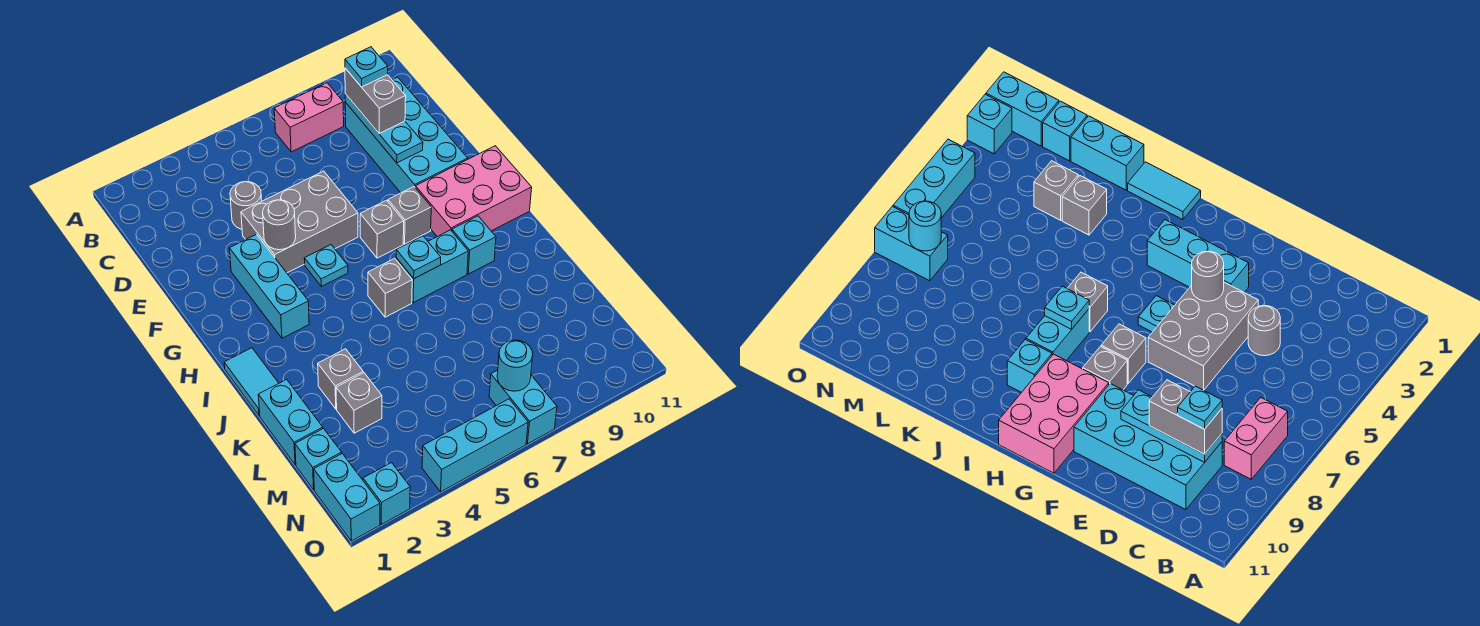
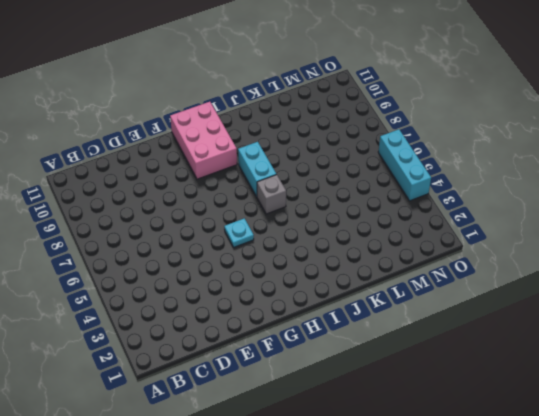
none -> pink brick B7:B8 level 1
none -> cyan brick C9:F10 level 1
none -> grey round brick D4 level 1

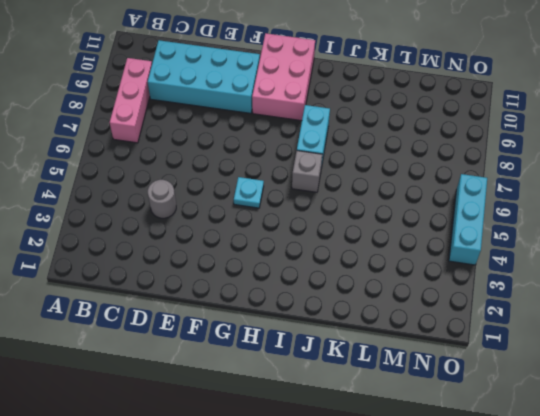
pink brick B7:B9 level 1 -> pink brick B7:B8 level 1
none -> grey brick E4:F6 level 1
none -> cyan brick F3:H3 level 1
none -> grey brick G7 level 1

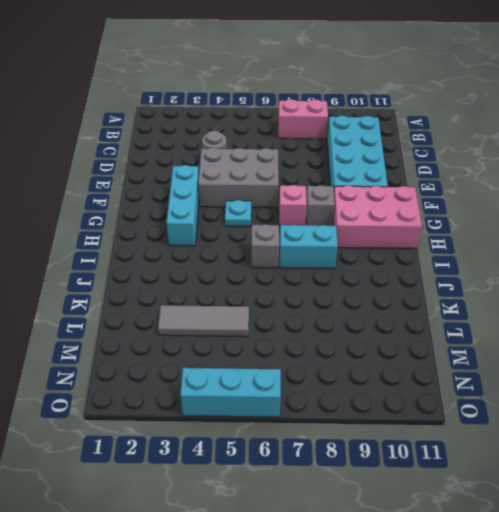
pink brick G7 level 1 -> grey brick G7 level 1
grey tile L3:L5 level 1 -> grey brick L3 level 1
none -> cyan tile I1:J1 level 1
none -> cyan brick I9 level 1
none -> cyan brick K1:L1 level 1

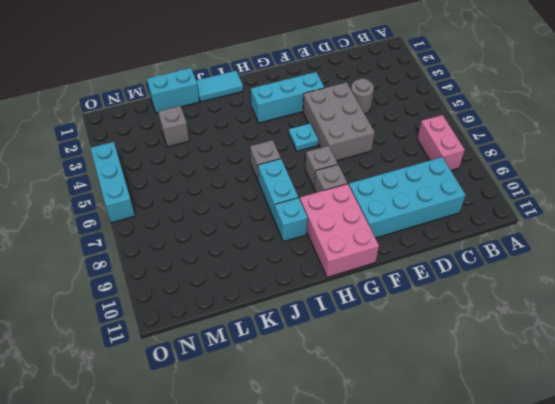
none -> grey brick K3 level 1
none -> cyan brick M1 level 1
none -> cyan brick N1:O1 level 1

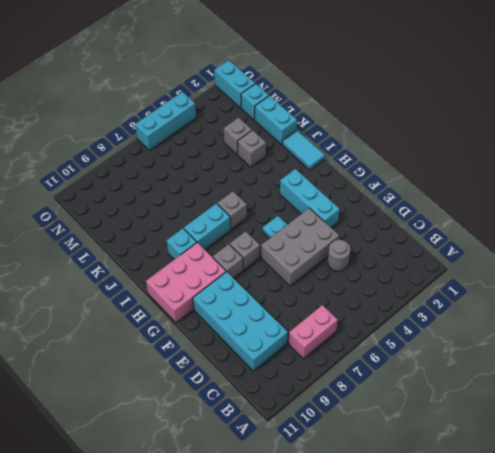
none -> cyan brick N7:O7 level 1
none -> cyan brick O2 level 1
none -> cyan plate C9:E9 level 2

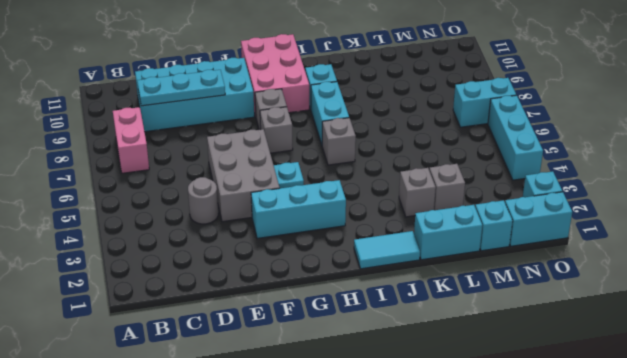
none -> grey round brick F4 level 2
none -> cyan plate I7 level 2
none -> cyan round brick N7 level 2

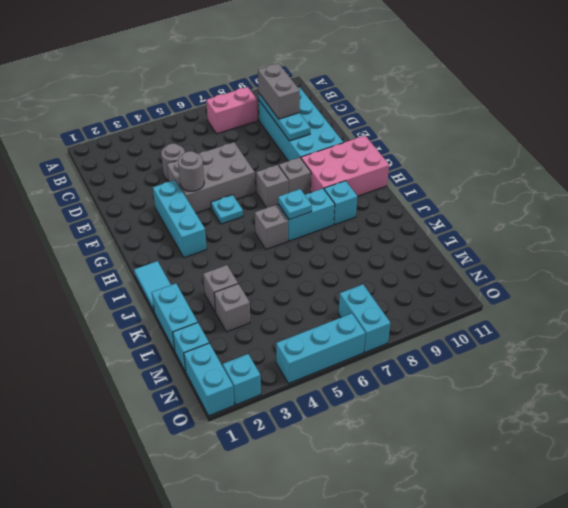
none -> cyan round brick N7 level 2
none -> cyan plate C9 level 4

